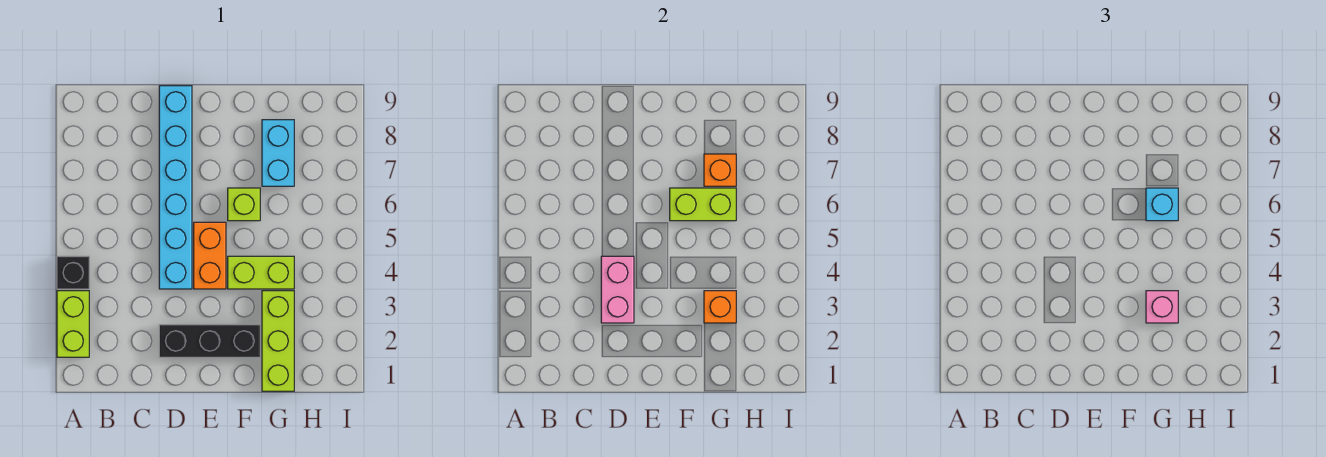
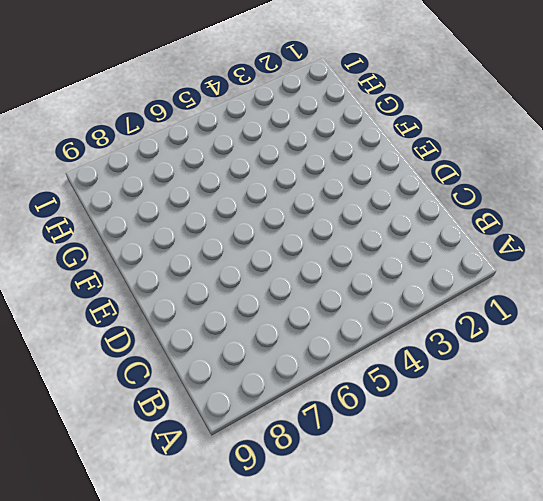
none -> lime brick A2:A3 level 1
none -> black brick A4 level 1
none -> black brick D2:F2 level 1

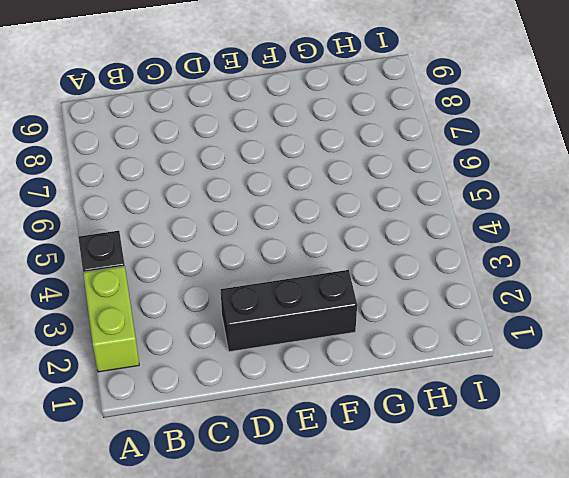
none -> cyan brick D4:D9 level 1
none -> orange brick E4:E5 level 1
none -> lime brick F4:G4 level 1

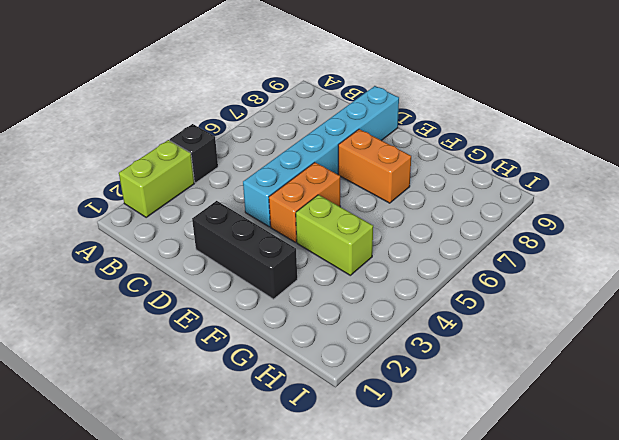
orange brick E7:F7 level 1 -> none
none -> lime brick F6 level 1
none -> lime brick G1:G3 level 1
none -> cyan brick G7:G8 level 1

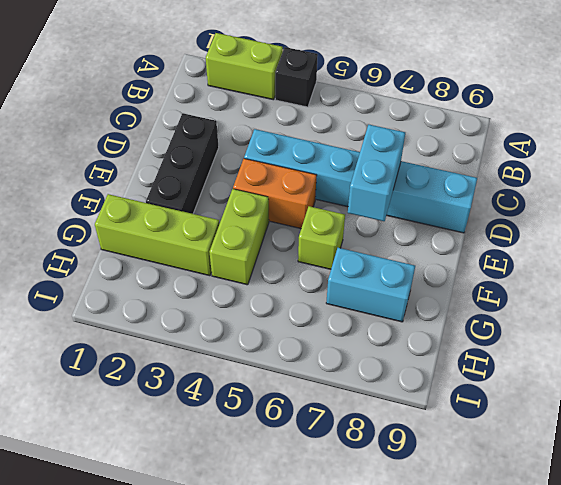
cyan brick D7:E7 level 2 -> none
none -> pink brick D3:D4 level 2
none -> lime brick F6:G6 level 2
none -> orange brick G3 level 2

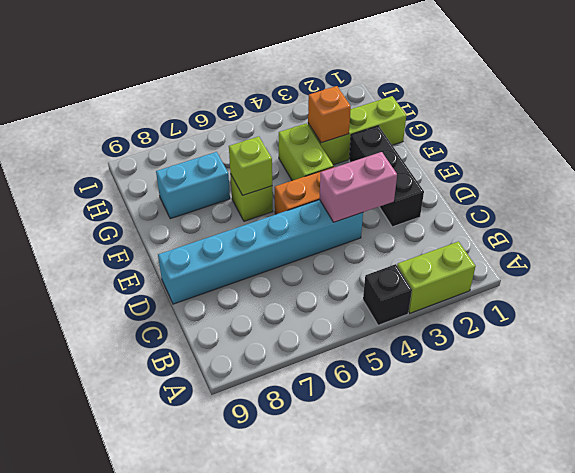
lime brick F6 level 2 -> lime brick F6:G6 level 2
none -> orange brick G7 level 2
none -> pink brick G3 level 3
none -> cyan brick G6 level 3

